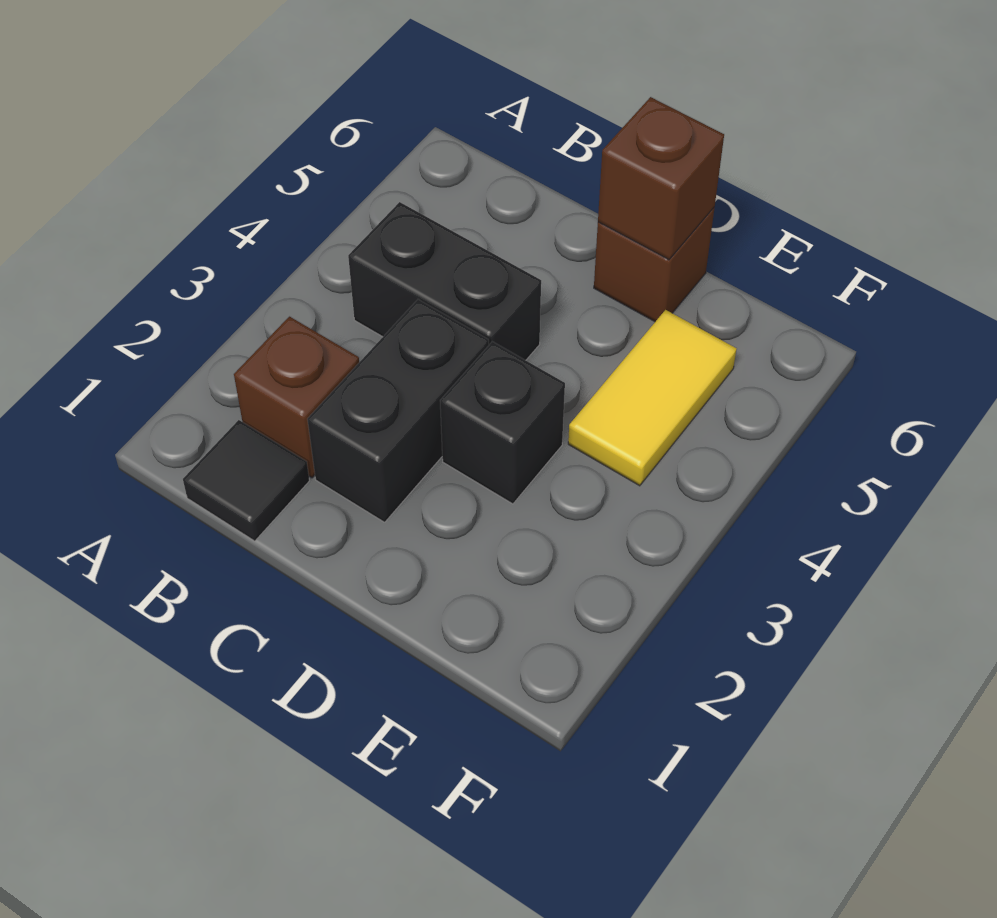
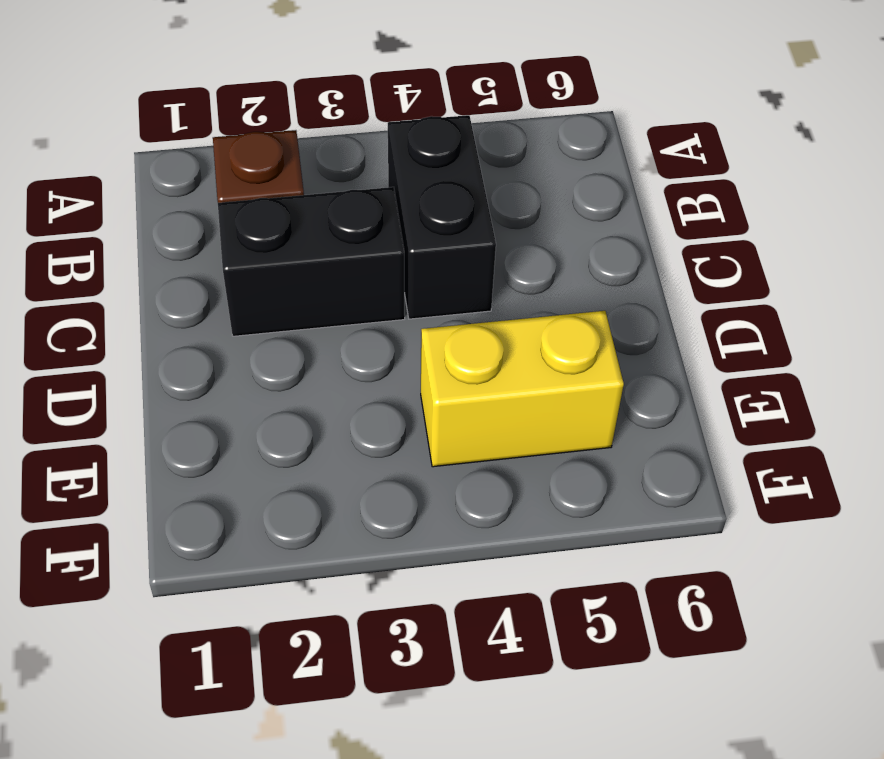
yellow brick E4:E5 level 1 -> yellow tile E4:E5 level 1
none -> black tile B1 level 1
none -> black brick D3 level 1

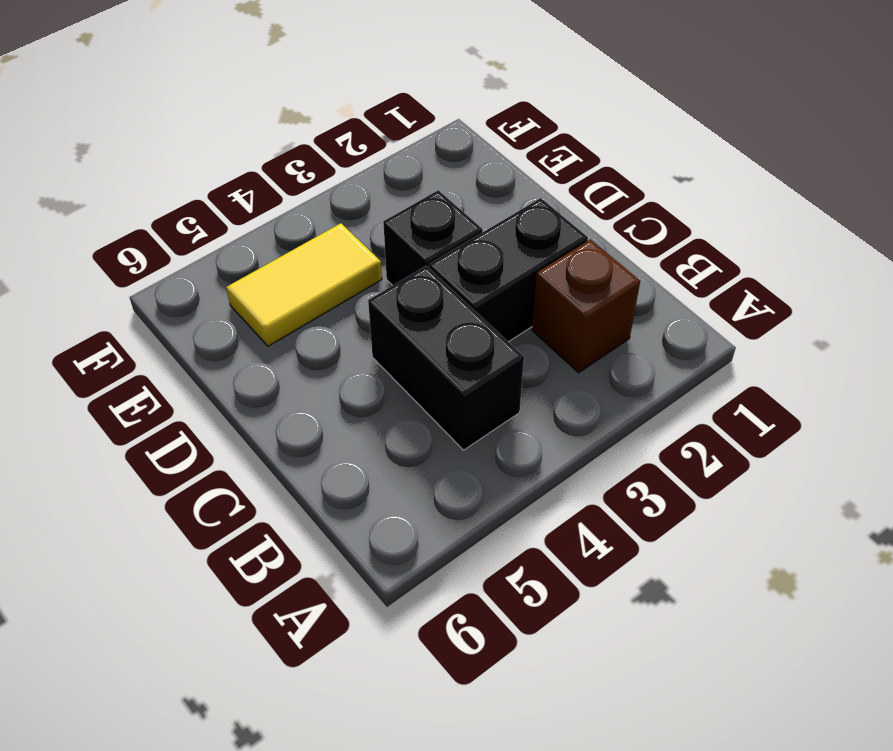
none -> black tile B1 level 1
none -> brown brick D6 level 1

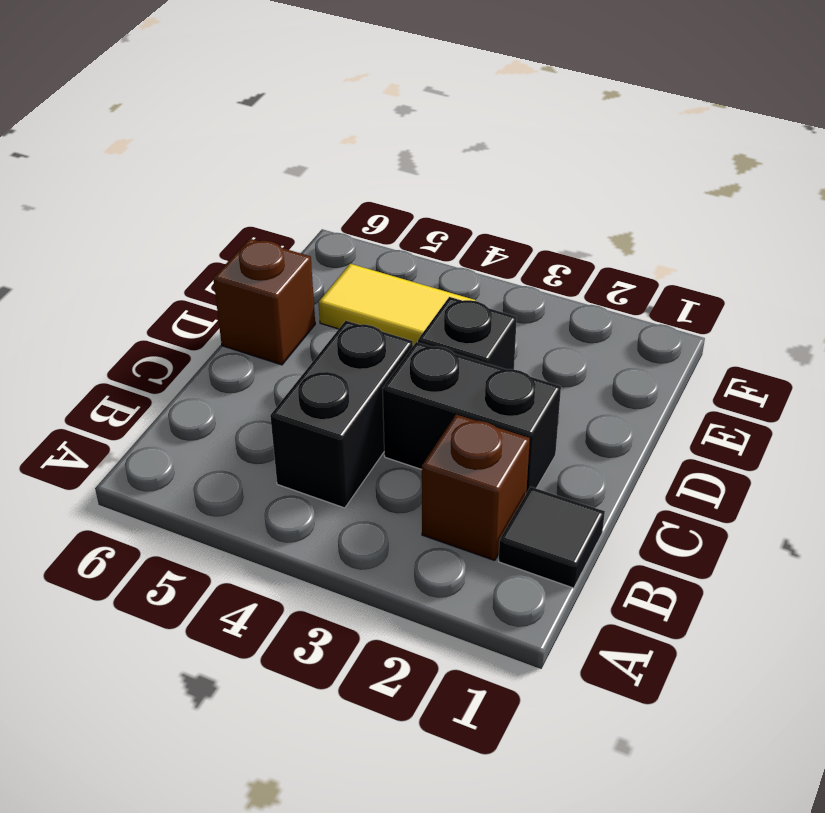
none -> brown brick D6 level 2

